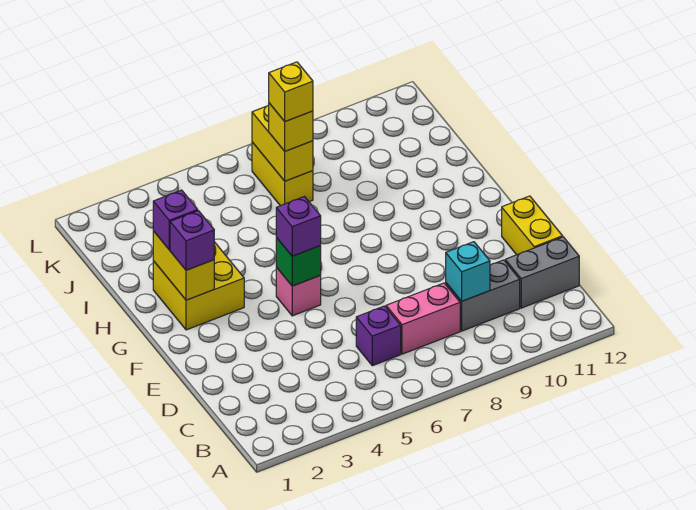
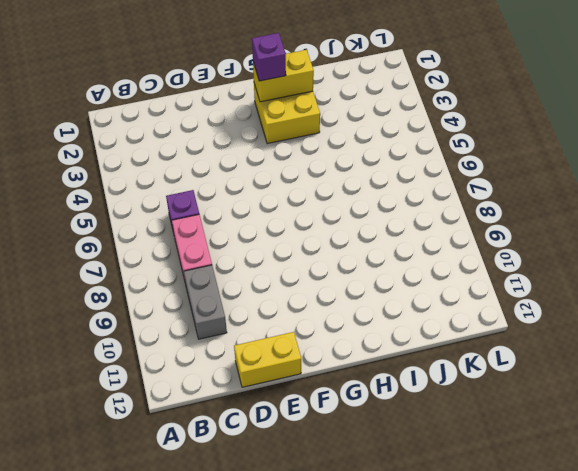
none -> grey brick C11:C12 level 1
none -> pink brick F5 level 1
none -> yellow brick J7:K7 level 1

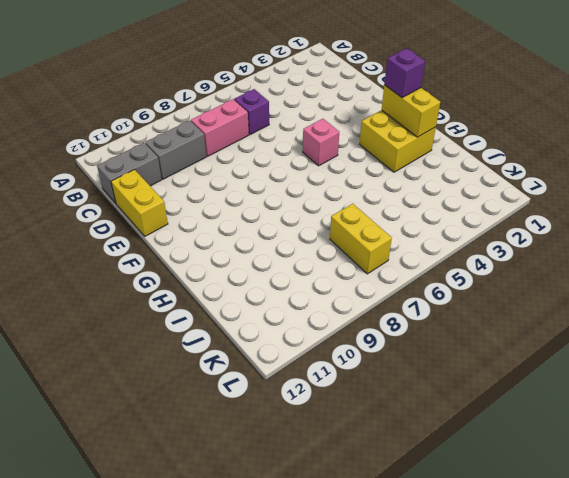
none -> cyan brick C9 level 2
none -> green brick F5 level 2
none -> yellow brick J7:K7 level 2

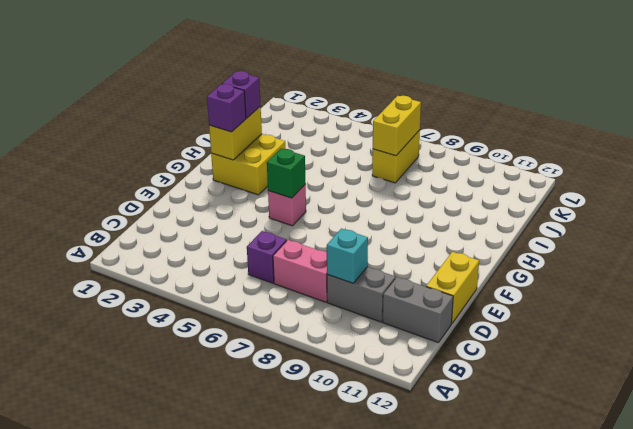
none -> purple brick F5 level 3
none -> yellow brick J7 level 3
none -> yellow brick J7 level 4

